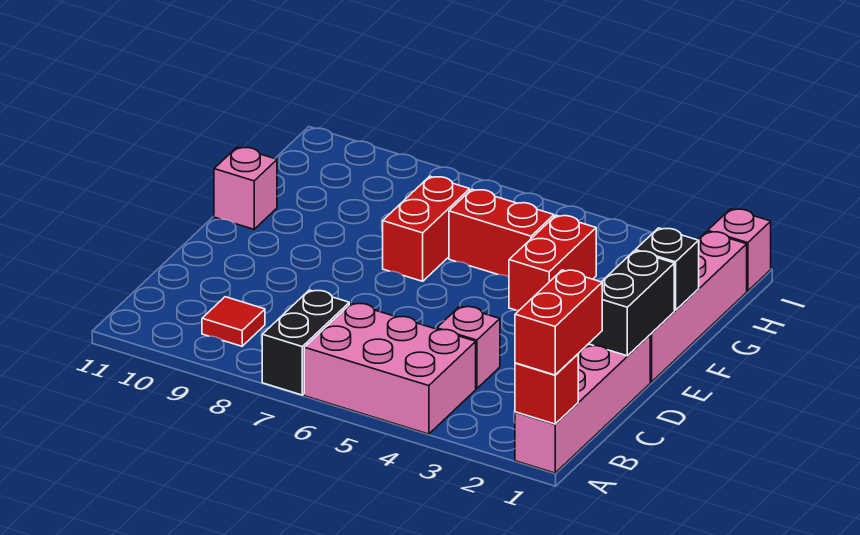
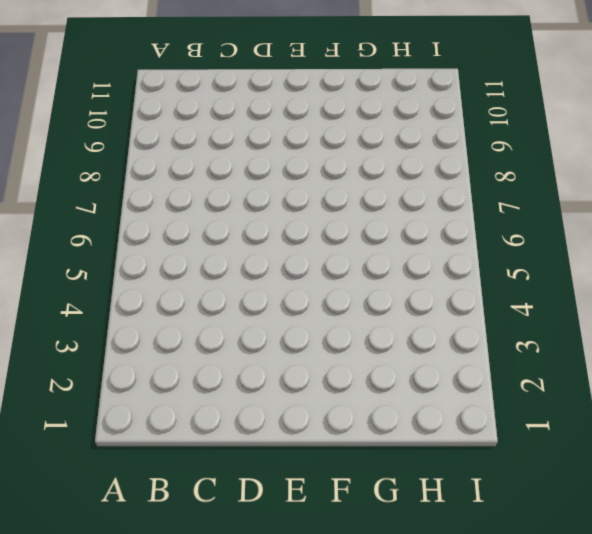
none -> pink brick A1:D1 level 1
none -> pink brick A4:B6 level 1
none -> black brick A7:B7 level 1

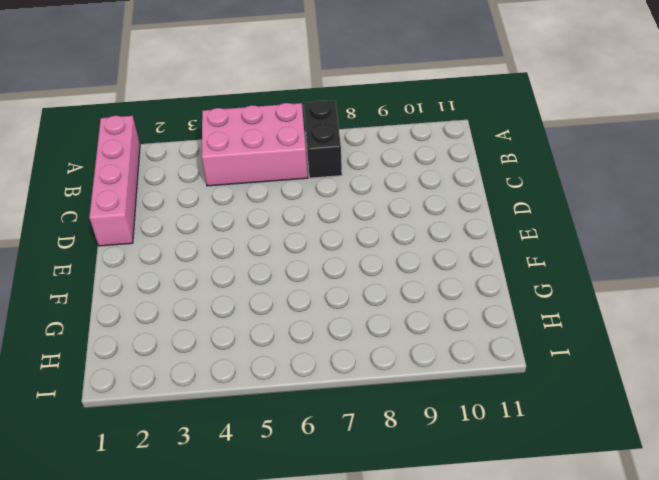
none -> red tile B9 level 1
none -> pink brick C4 level 1
none -> pink brick E1:H1 level 1

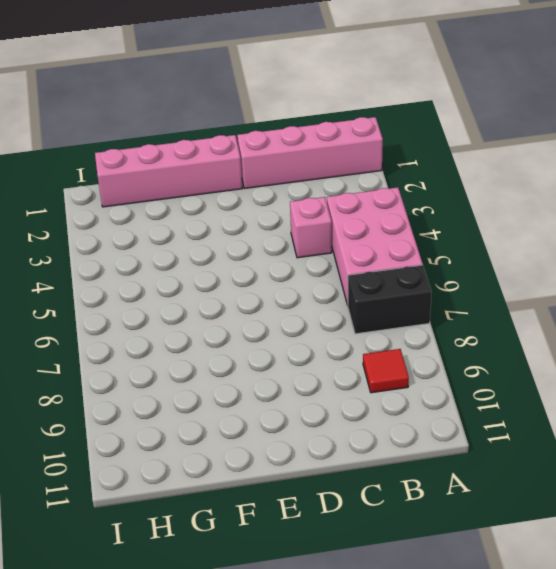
none -> red brick F4:G4 level 1
none -> red brick F7:G7 level 1
none -> pink brick F11 level 1

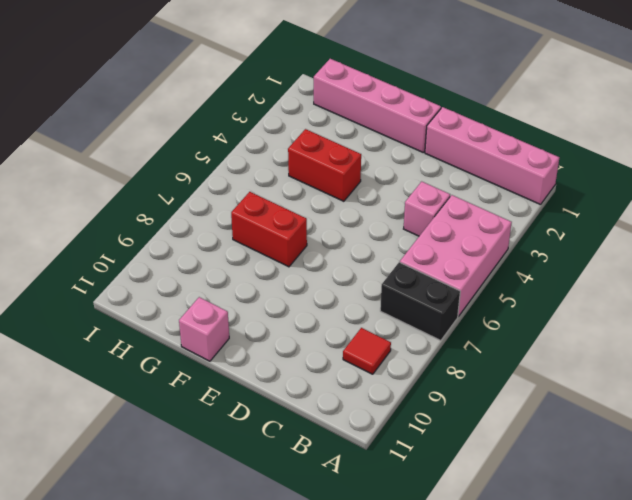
none -> red brick G5:G6 level 1
none -> pink brick I1 level 1
none -> red brick A1 level 2

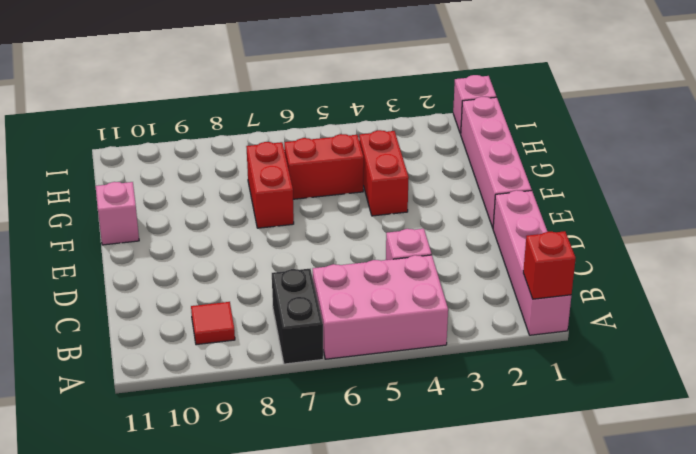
none -> black brick D1:E1 level 2
none -> black brick F1 level 2
none -> red brick A1:B1 level 3

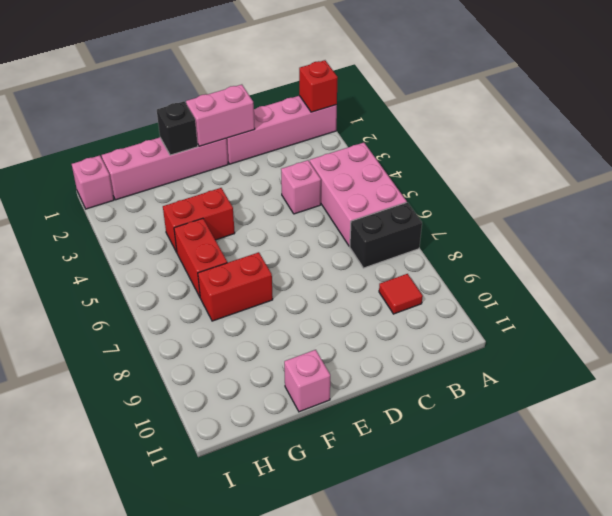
pink brick D1:E1 level 2 -> black brick D1:E1 level 2
none -> red brick A1:B1 level 3

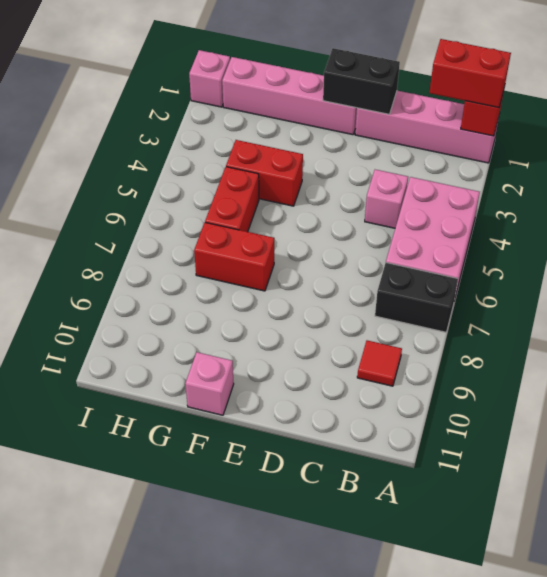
none -> black brick F1 level 2

